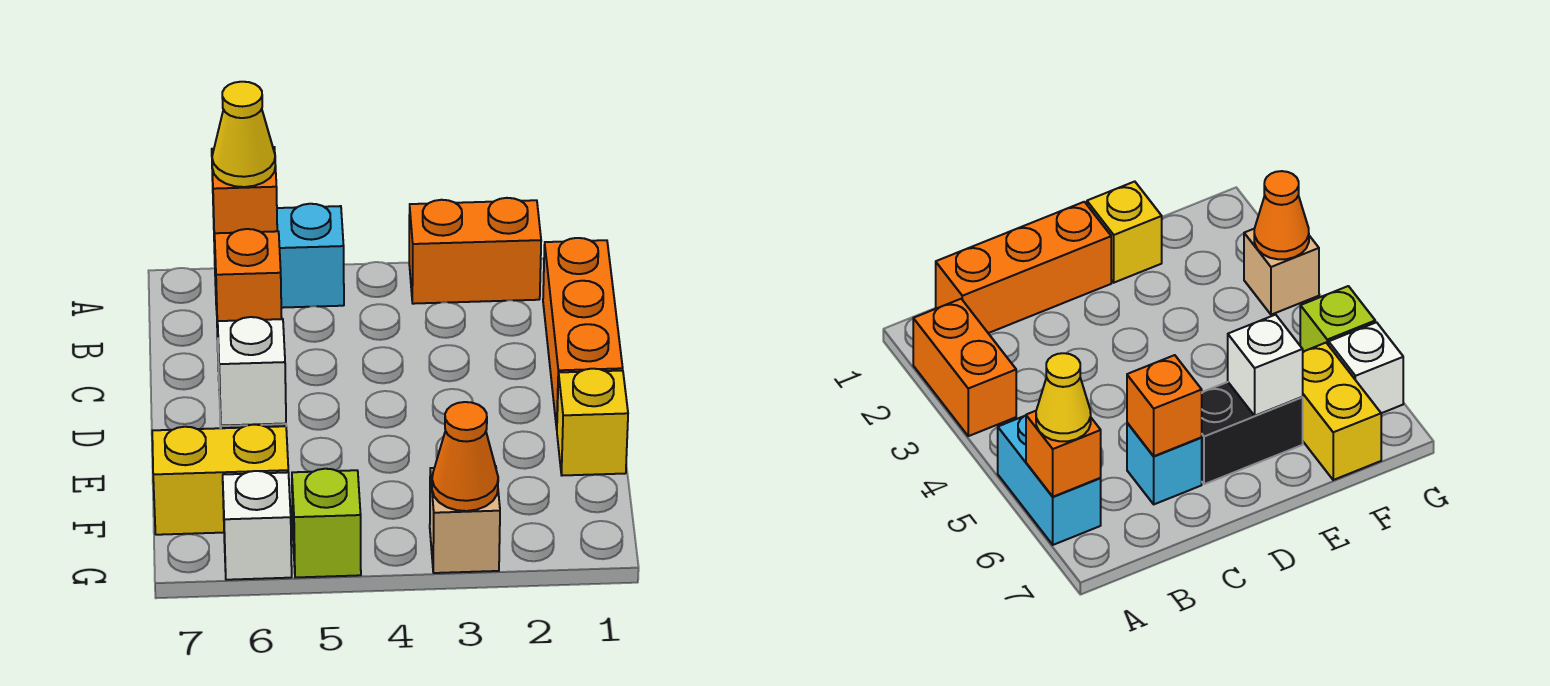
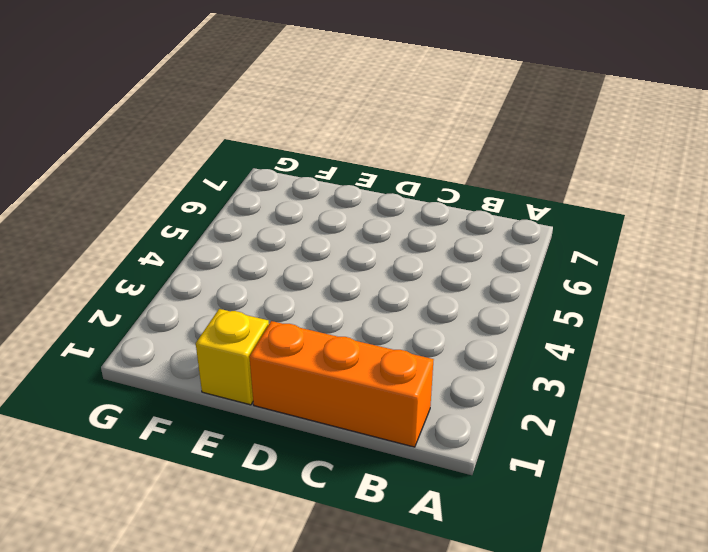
none -> orange brick A2:A3 level 1
none -> cyan brick A5:A6 level 1
none -> cyan brick C6 level 1

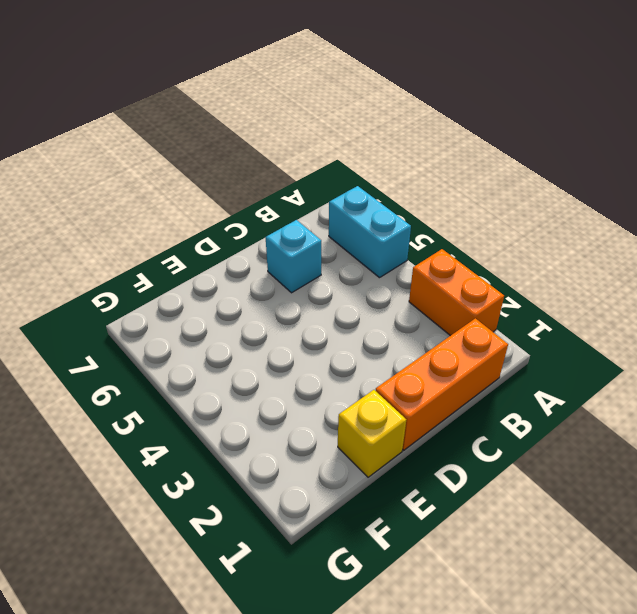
none -> black brick D6:E6 level 1
none -> yellow brick F6:F7 level 1
none -> tan brick G3 level 1

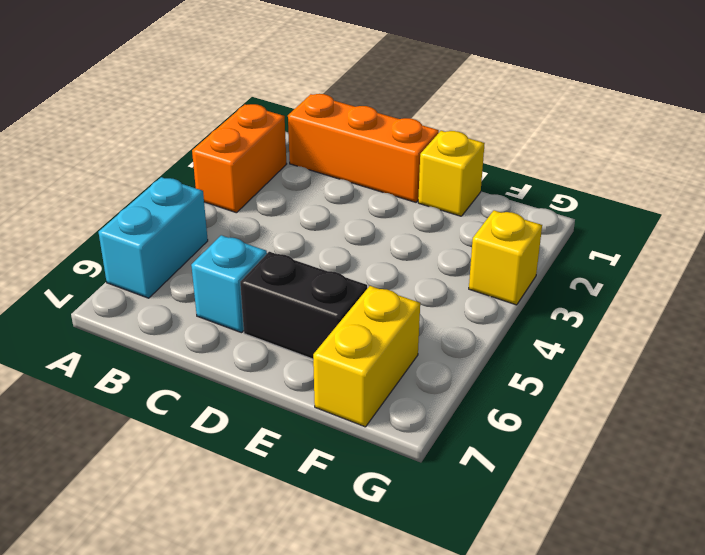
yellow brick G3 level 1 -> tan brick G3 level 1
none -> lime brick G5 level 1
none -> white brick G6 level 1
none -> orange brick A6 level 2

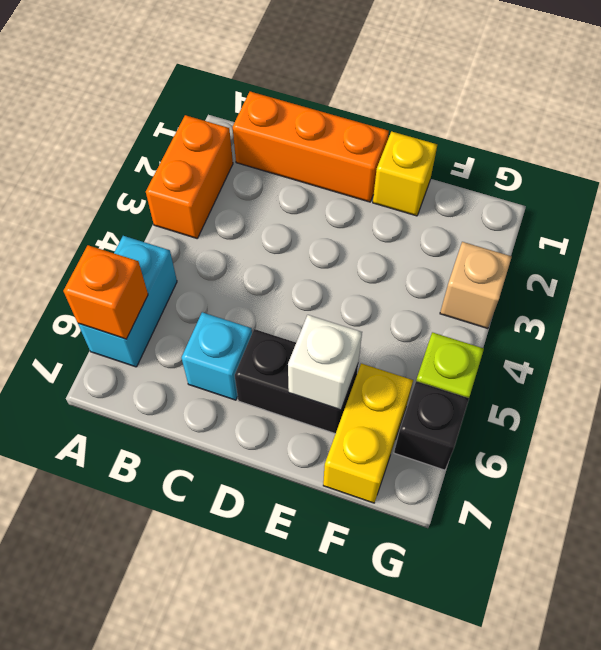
black brick G6 level 1 -> white brick G6 level 1
none -> orange brick C6 level 2
none -> orange cone G3 level 2
none -> yellow cone A6 level 3

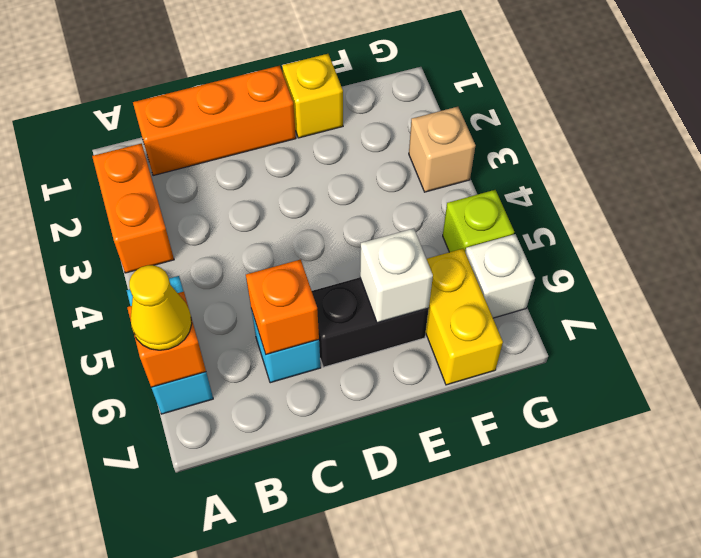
none -> orange cone G3 level 2

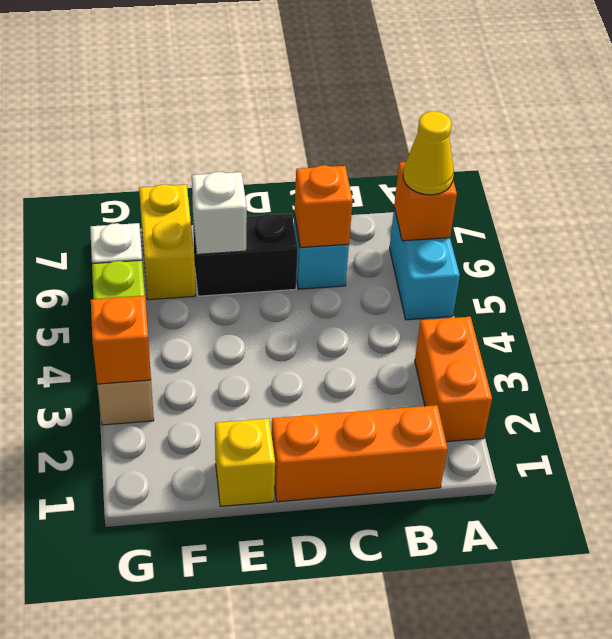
orange brick G3 level 2 -> orange cone G3 level 2

